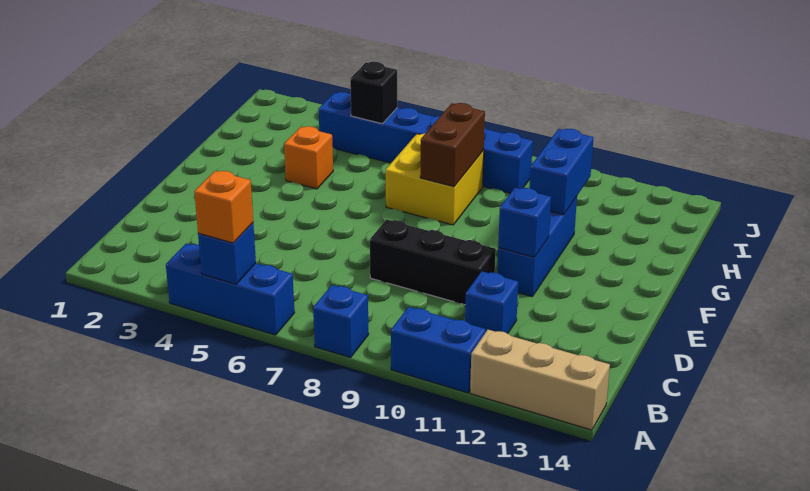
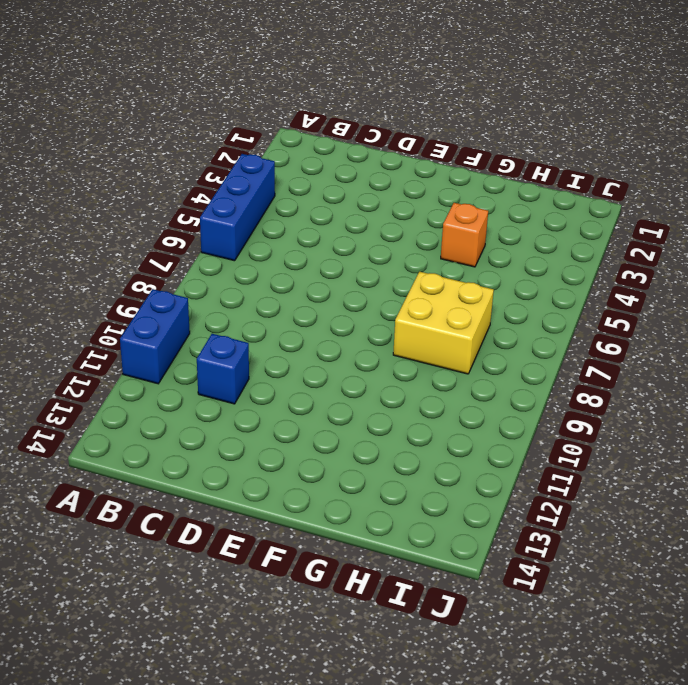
none -> blue brick A8 level 1
none -> tan brick A12:A14 level 1
none -> black brick D8:D10 level 1

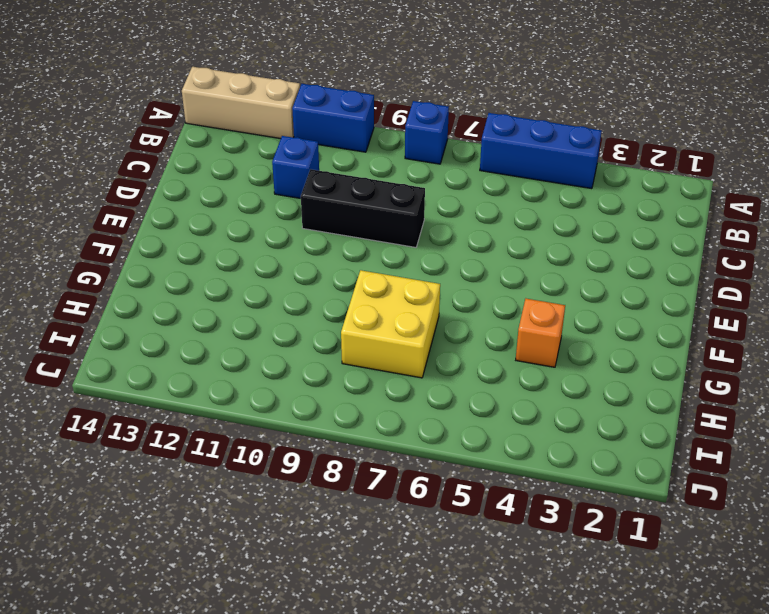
none -> blue brick E11:G11 level 1
none -> blue brick I4:I9 level 1
none -> blue brick A5 level 2

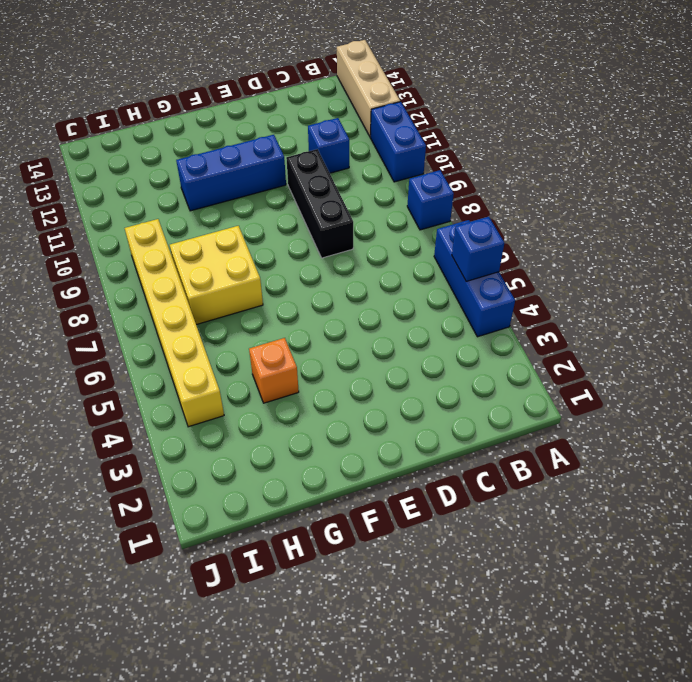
yellow brick I4:I9 level 1 -> blue brick I4:I9 level 1
none -> blue brick E11 level 2
none -> brown brick G8:H8 level 2
none -> blue brick G11:H11 level 2

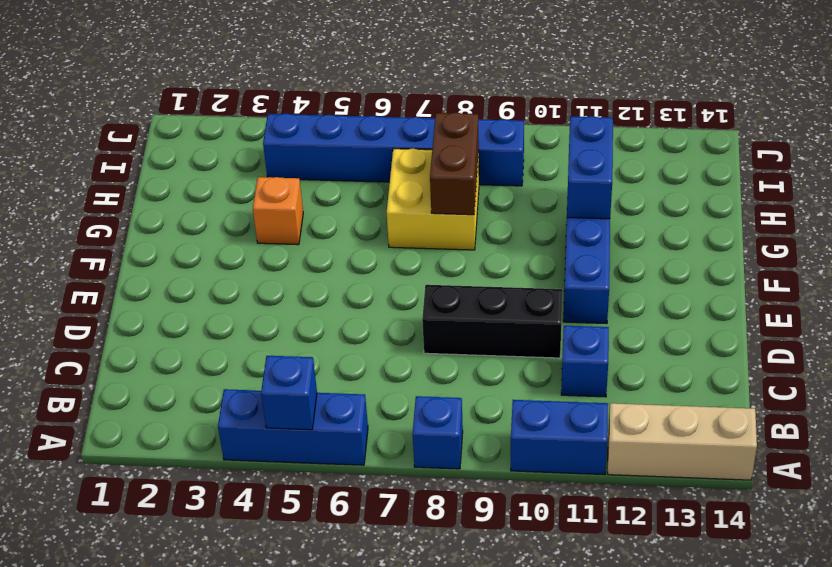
none -> blue brick E11 level 2
none -> black brick I5 level 2
none -> orange brick A5 level 3

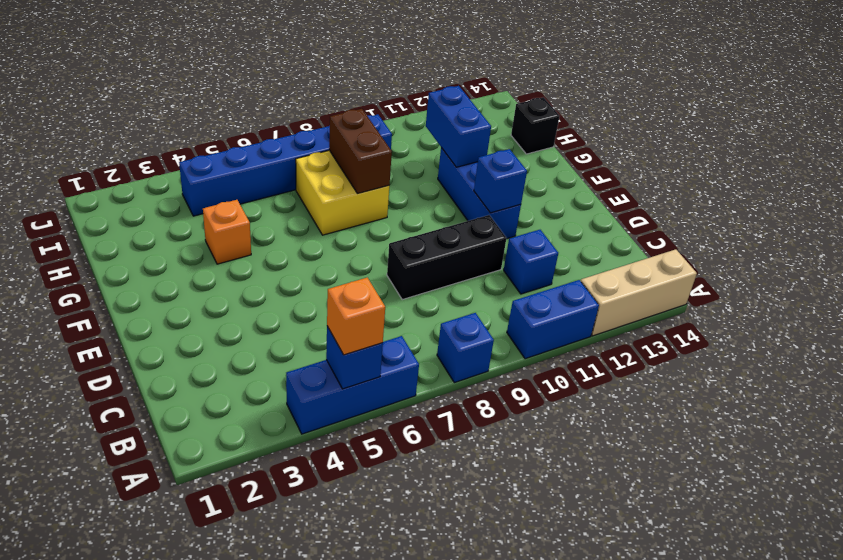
black brick H14 level 1 -> black brick I5 level 2

